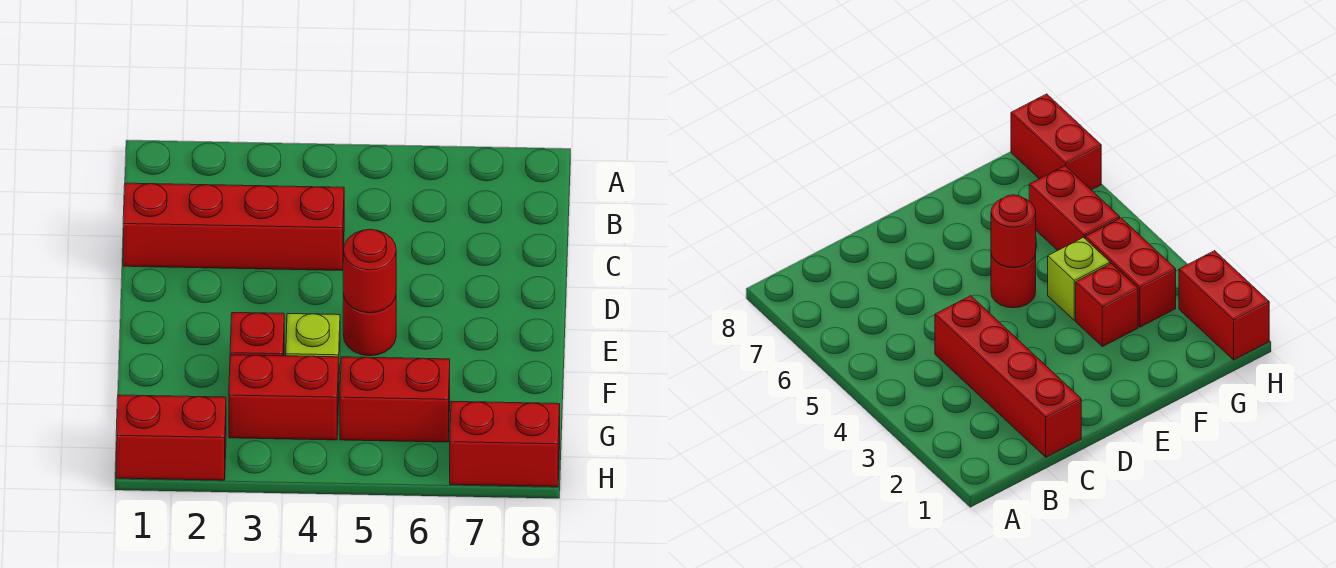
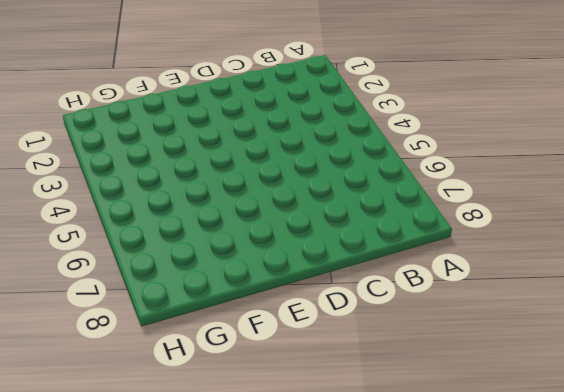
none -> red brick C1:C4 level 1
none -> red round brick E5 level 1

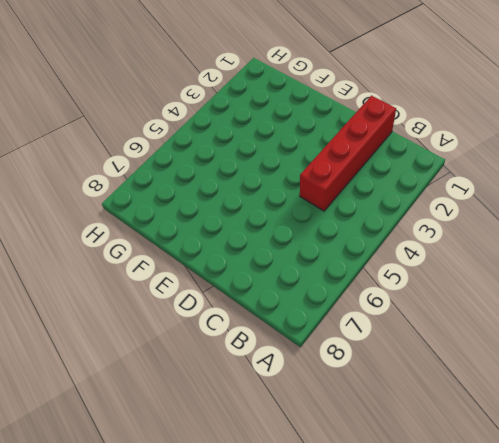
none -> red round brick E5 level 1
none -> red brick F3 level 1

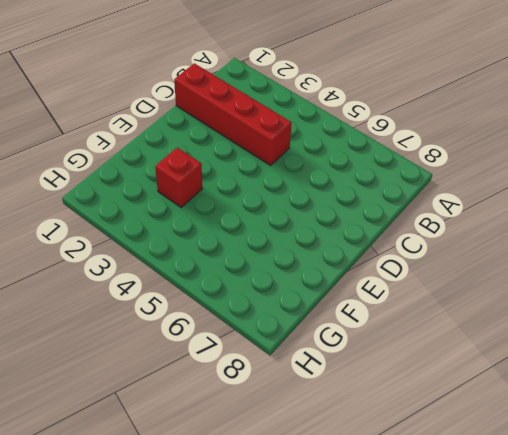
none -> red round brick E5 level 1
none -> lime brick F4 level 1

